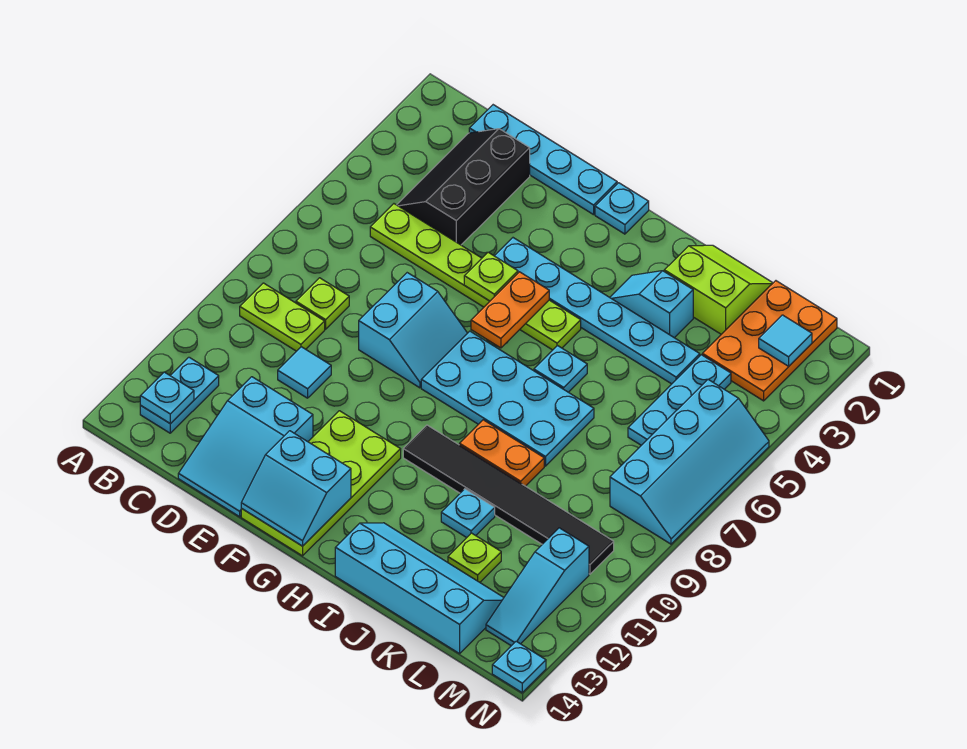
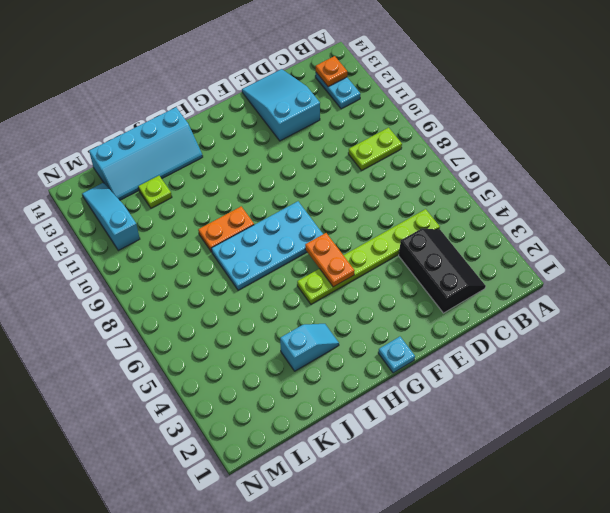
orange plate B13 level 2 -> cyan plate B13 level 2
none -> cyan plate C1:F1 level 1
none -> lime plate C8 level 1
none -> cyan tile D10 level 1
none -> cyan slope E7:F8 level 1 top E

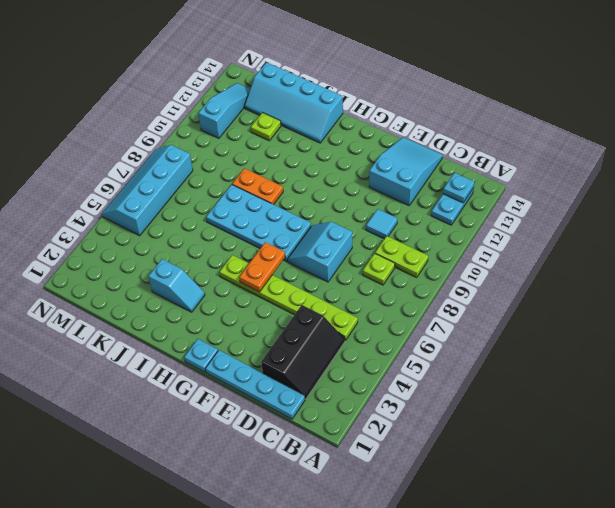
none -> cyan plate F4:K4 level 1
none -> lime plate F11:G14 level 1
none -> black tile H10:M10 level 1
none -> cyan plate I6 level 1

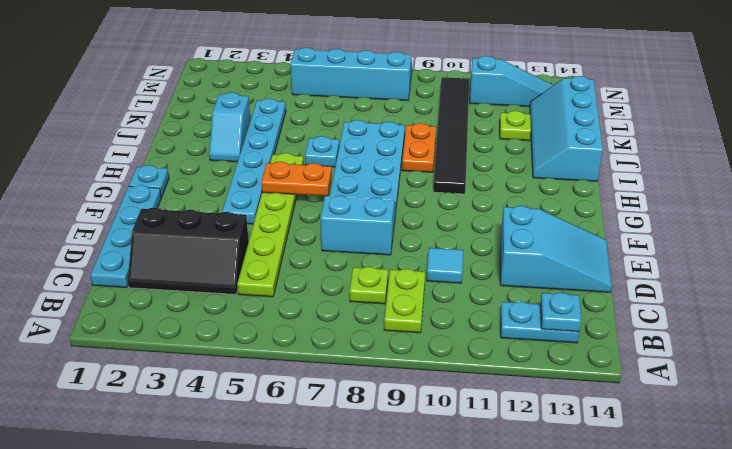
none -> lime plate F11:G14 level 1
none -> lime slope J1:K2 level 1 top 2
none -> cyan plate J11 level 1
none -> orange plate L1:M3 level 1

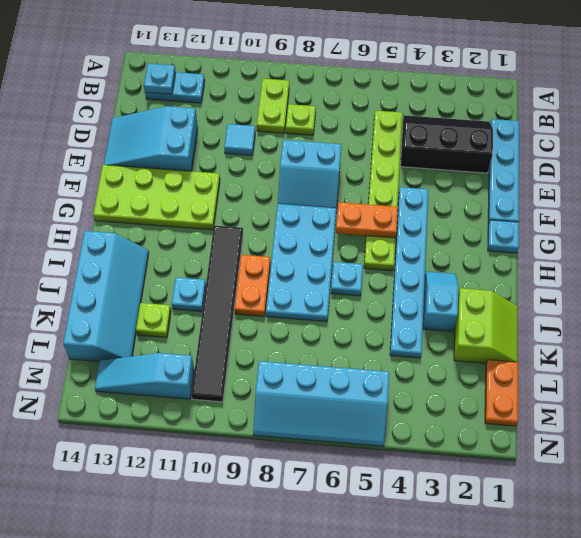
orange plate L1:M1 level 1 -> orange plate L1:M3 level 1
none -> cyan plate L4:L6 level 1
none -> cyan plate N14 level 1
none -> lime plate F5 level 2
none -> cyan slope F13:G14 level 2 top 13

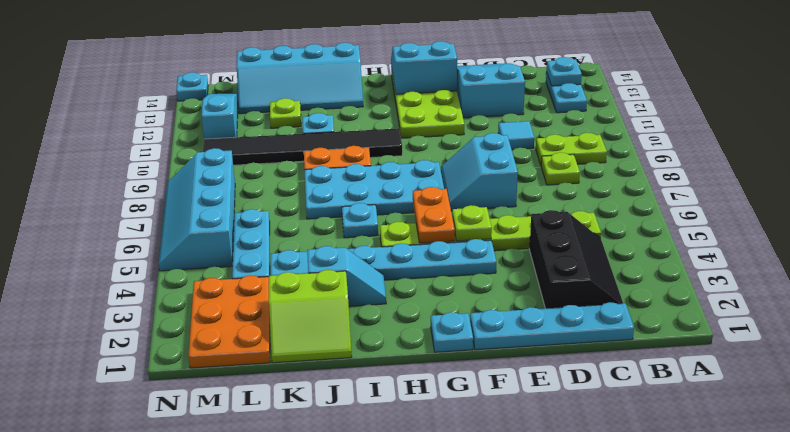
none -> cyan tile M2 level 2

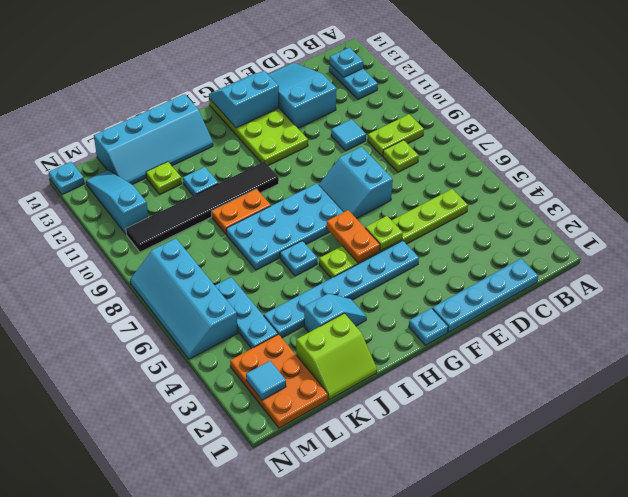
none -> black slope C2:D4 level 1 top D

